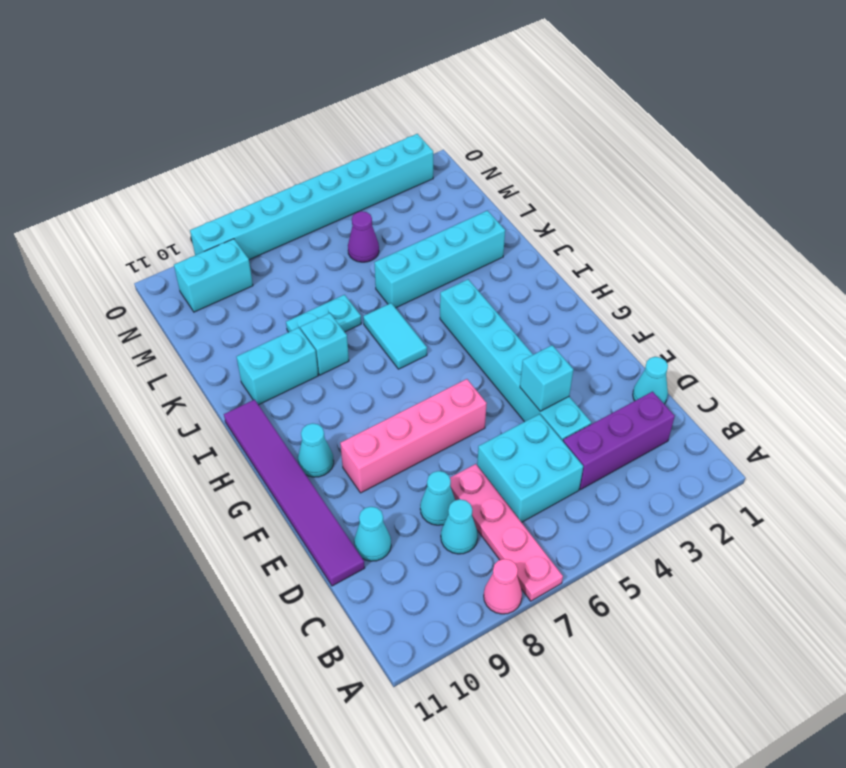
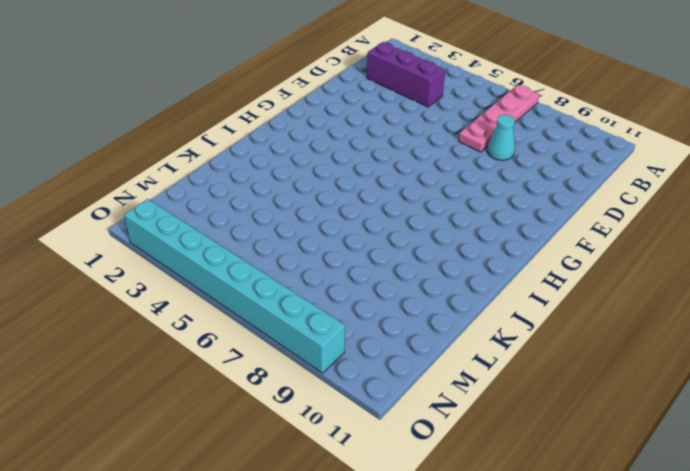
none -> pink cone A8 level 1
none -> cyan brick C5:D6 level 1
none -> cyan cone C8 level 1

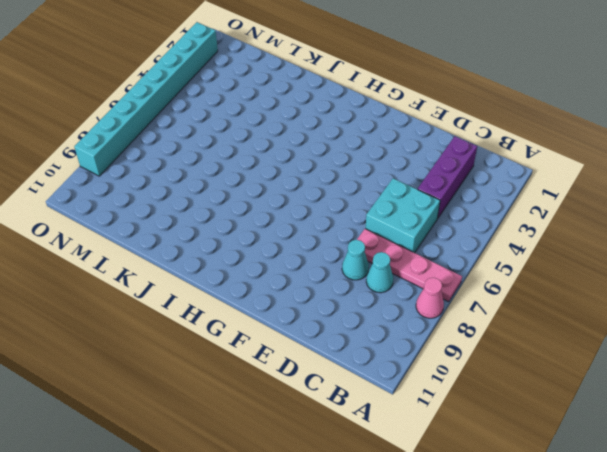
none -> cyan cone D1 level 1
none -> cyan brick D4:I4 level 1
none -> cyan cone D10 level 1

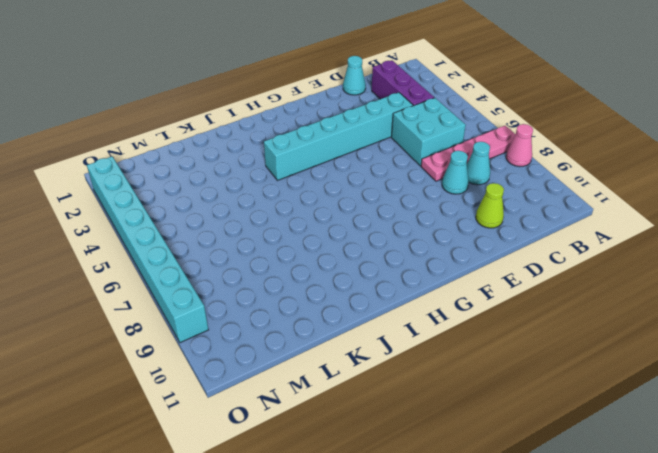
lime cone D10 level 1 -> cyan cone D10 level 1
none -> purple tile D11:I11 level 1
none -> pink brick F6:F9 level 1
none -> cyan cone G10 level 1

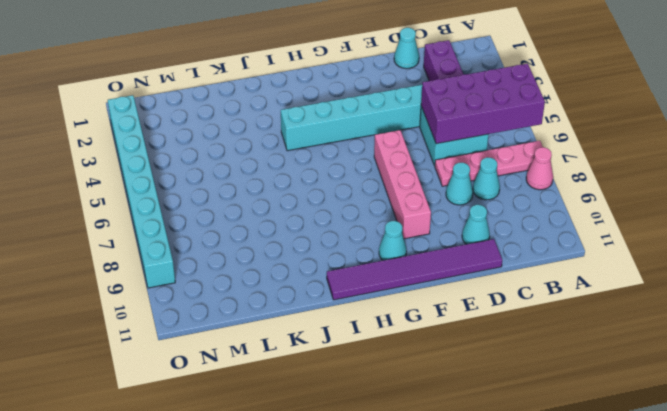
purple brick A5:D6 level 2 -> none
none -> cyan tile I6:J6 level 1
none -> cyan brick J8 level 1
none -> cyan brick J9:J10 level 1

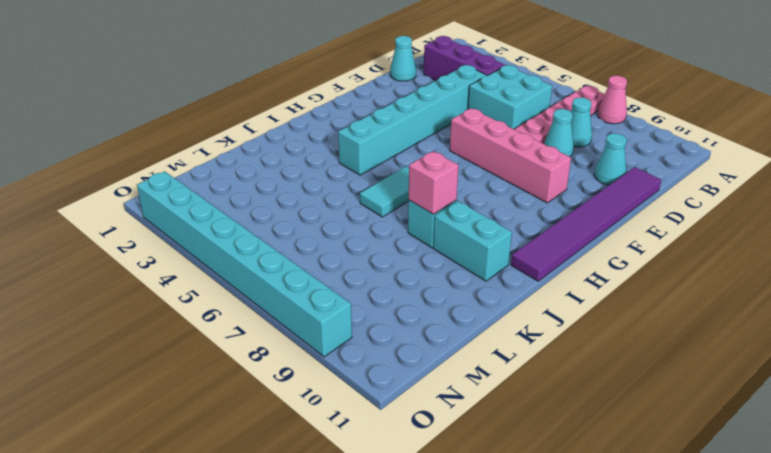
pink brick J8 level 2 -> none
none -> cyan cone G10 level 1
none -> cyan brick K2:K5 level 1
none -> cyan plate K7:K8 level 1

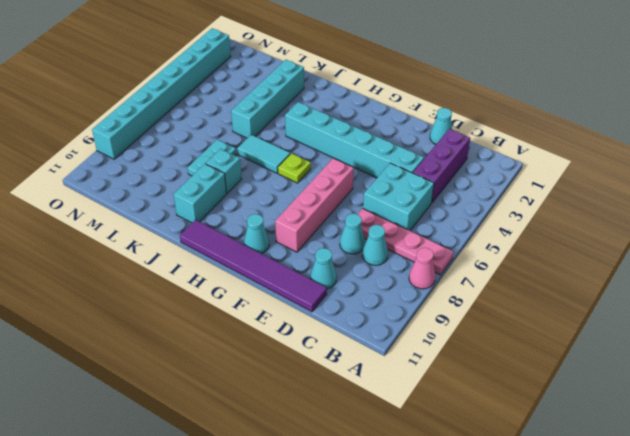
lime plate H6 level 1 -> none
none -> purple cone M5 level 1
none -> cyan brick N9:N10 level 1
none -> cyan brick E4 level 2

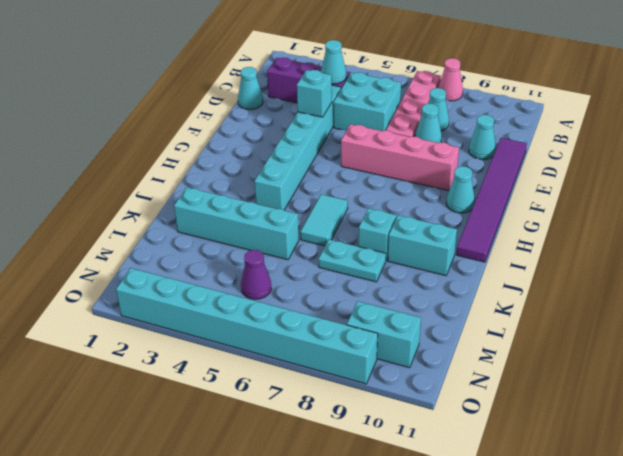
cyan cone C4 level 2 -> none

